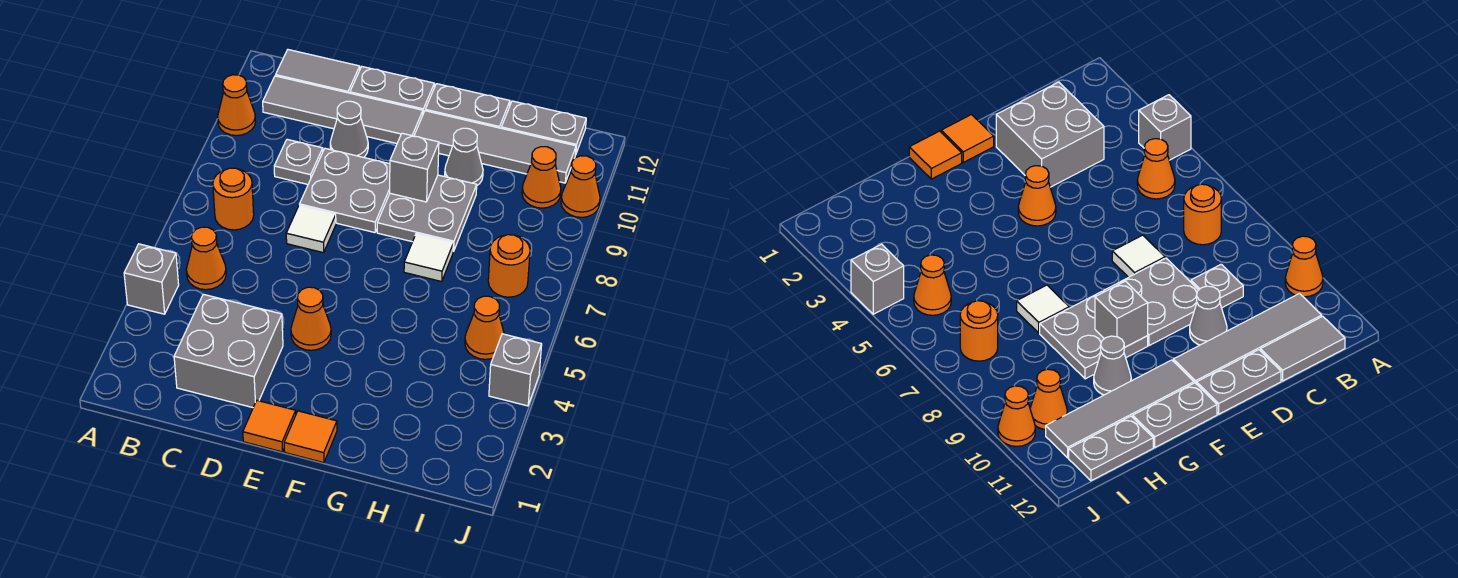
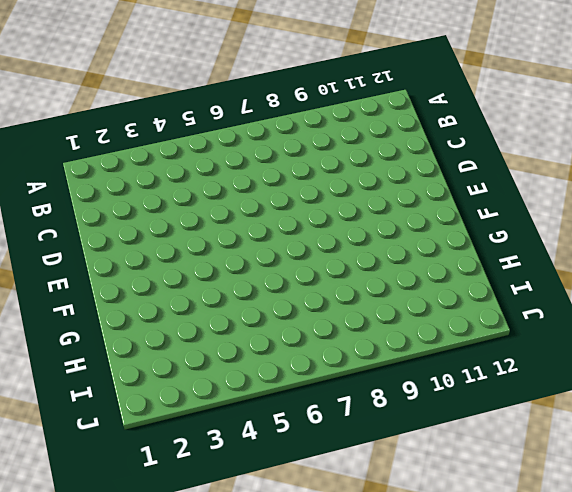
none -> grey brick A4 level 1
none -> orange cone A10 level 1
none -> orange cone B5 level 1

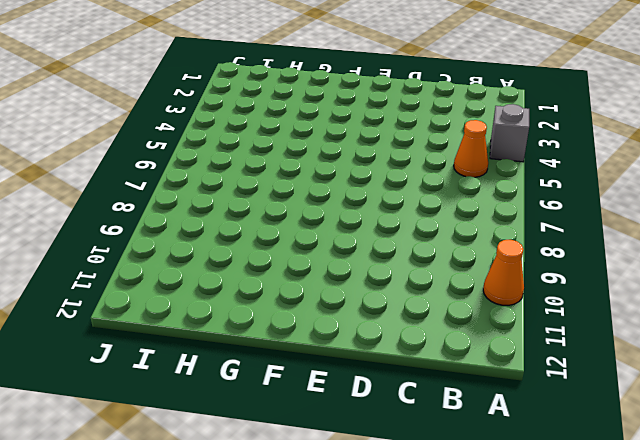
none -> orange round brick B7 level 1
none -> grey tile B11:E11 level 1
none -> grey tile B12:C12 level 1

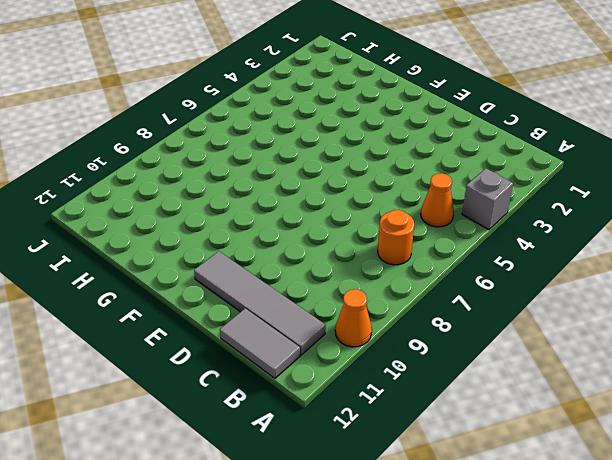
none -> grey brick C2:D3 level 1
none -> grey plate C9 level 1
none -> white tile D7 level 1

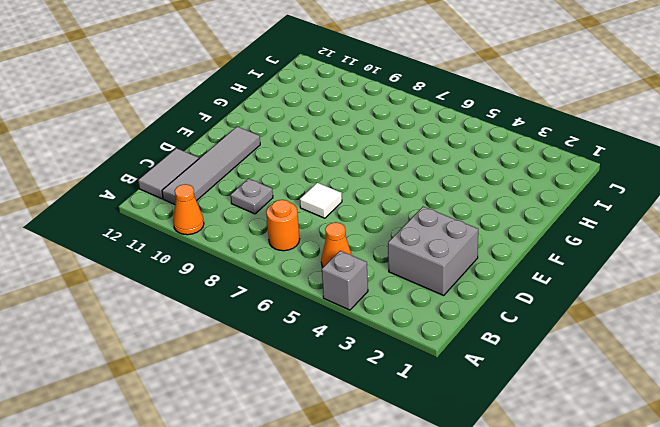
none -> grey plate D8:E9 level 1
none -> grey cone D10 level 1
none -> grey plate D12:E12 level 1

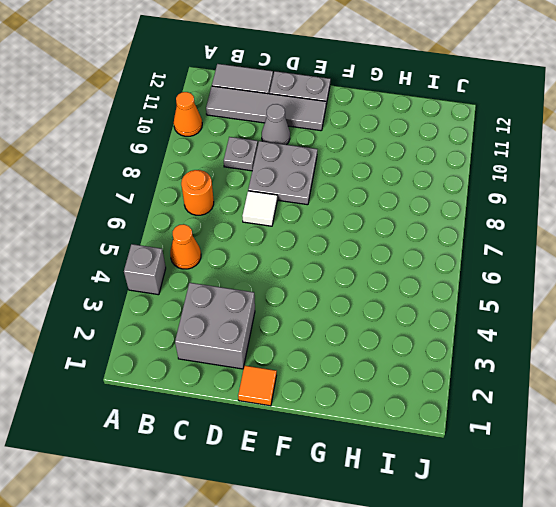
none -> orange cone E4 level 1
none -> orange tile F1 level 1
none -> grey plate F8:G9 level 1

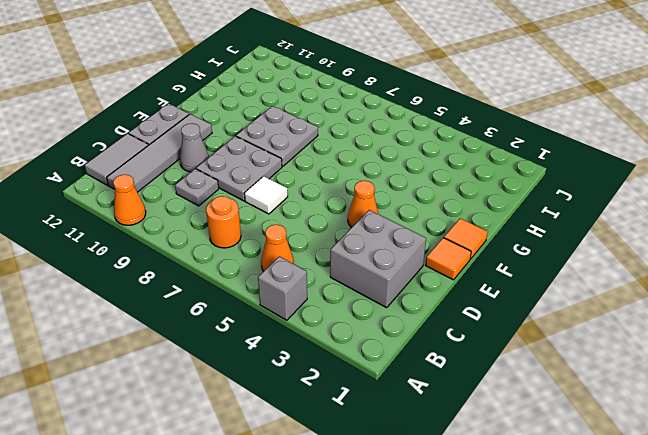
none -> grey tile F11:I11 level 1
none -> grey plate F12:G12 level 1
none -> white tile G7 level 1

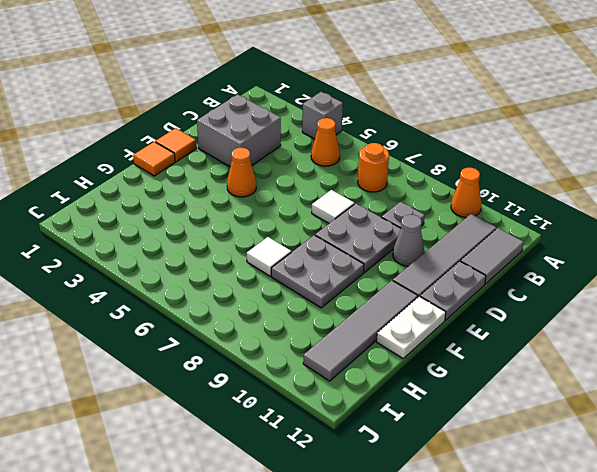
white plate F12:G12 level 1 -> grey plate F12:G12 level 1
none -> grey cone G10 level 1
none -> grey plate H12:I12 level 1
none -> orange cone I5 level 1

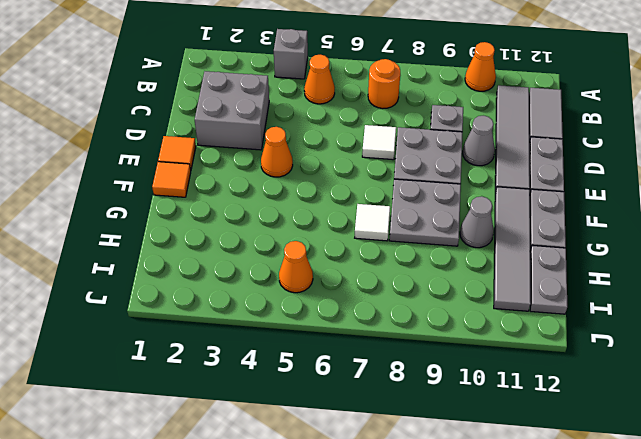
none -> orange round brick I7 level 1
none -> orange cone I10 level 1
none -> grey brick J4 level 1

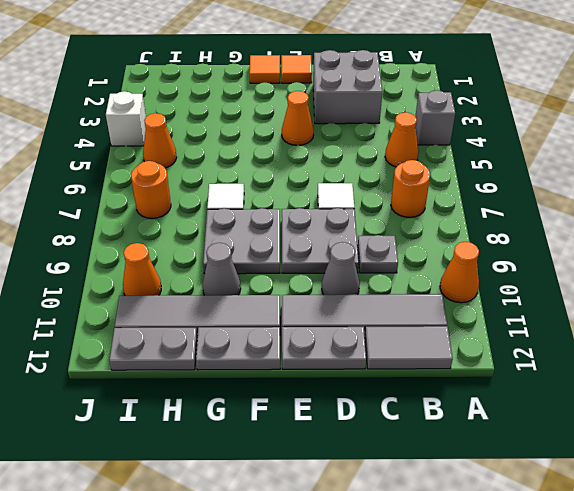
white brick J4 level 1 -> grey brick J4 level 1
none -> orange cone J10 level 1
none -> grey brick F9 level 2

